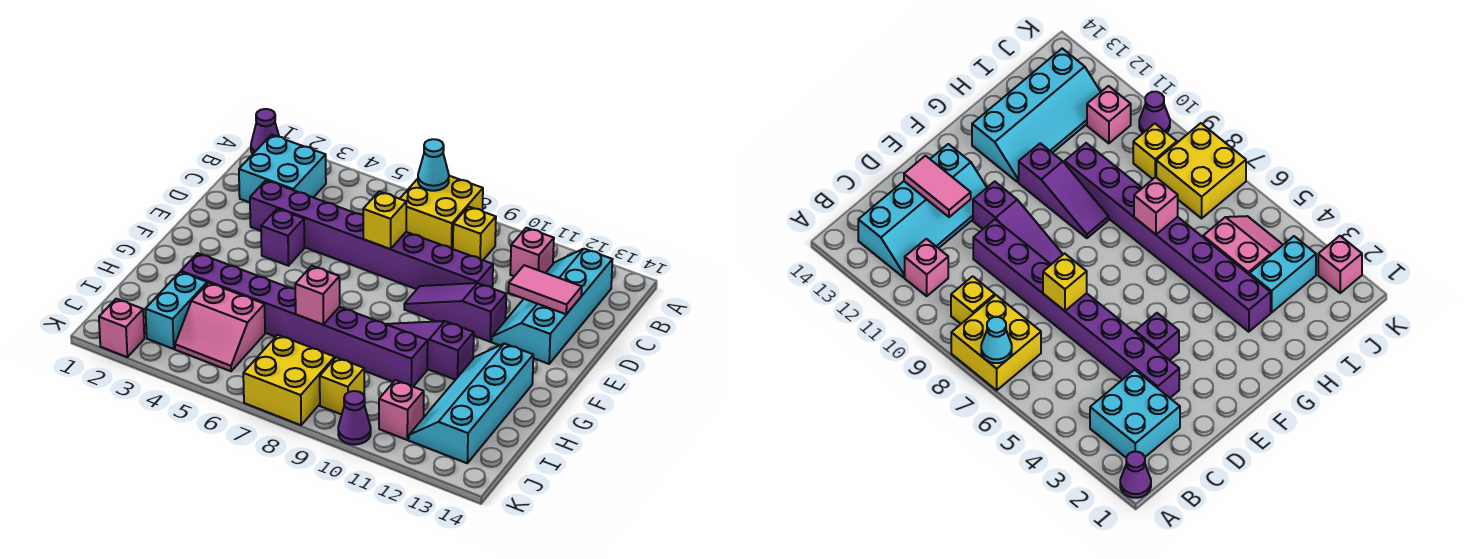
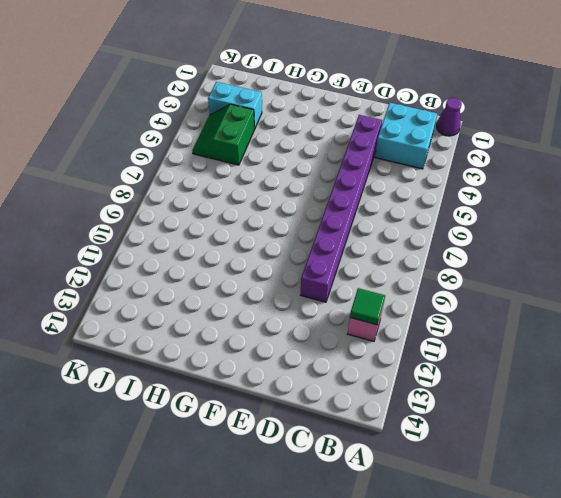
green tile B11 level 2 -> none
green slope I4:J5 level 1 top I -> pink slope I4:J5 level 1 top I
none -> yellow brick A7:B8 level 1
none -> yellow brick B9 level 1
none -> cyan slope B12:E13 level 1 top 13

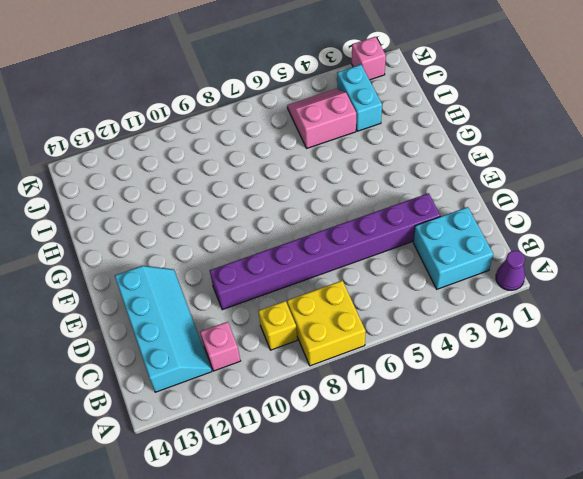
none -> purple brick E4 level 1
none -> purple slope E9:E11 level 1 top 11
none -> purple slope G9:G11 level 1 top 11

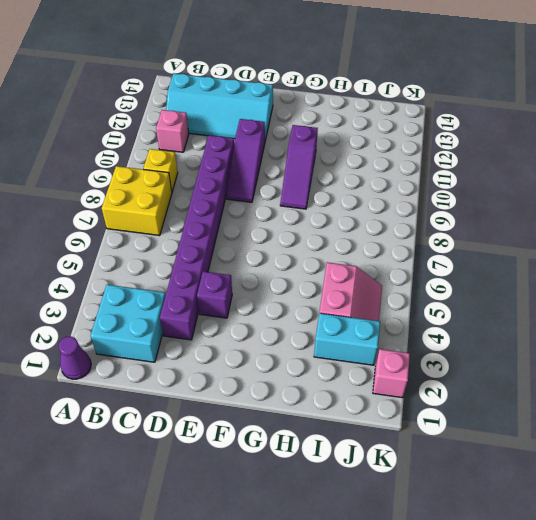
none -> cyan slope G12:J13 level 1 top 13
none -> purple brick H3:H10 level 1
none -> yellow brick J7:K8 level 1

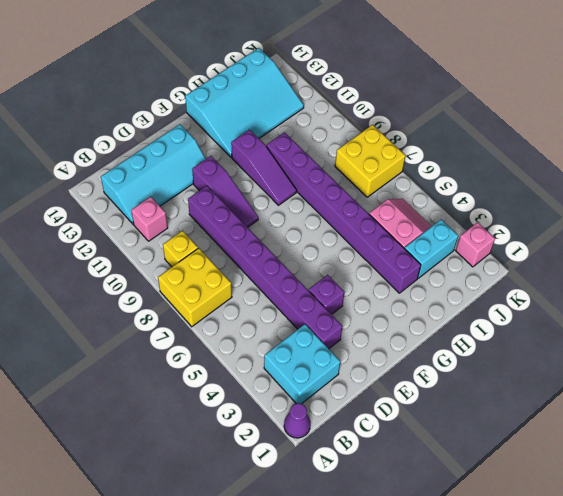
cyan slope G12:J14 level 1 top 14 -> cyan slope G12:J13 level 1 top 13
none -> yellow brick J9 level 1
none -> pink brick J11 level 1
none -> purple cone K10 level 1

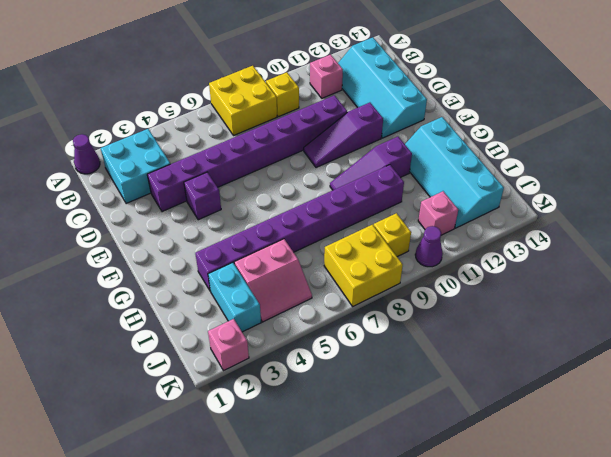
none -> cyan cone A7 level 2
none -> yellow brick D7 level 2
none -> pink tile D12:D13 level 2

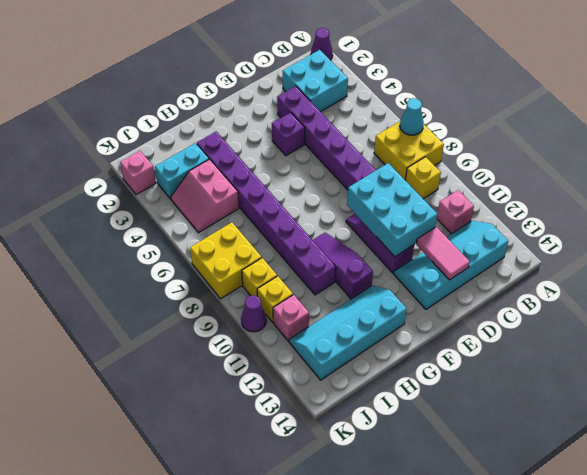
cyan brick D9:E11 level 2 -> none
yellow brick J10 level 1 -> yellow brick D7 level 2
none -> pink brick H7 level 2

